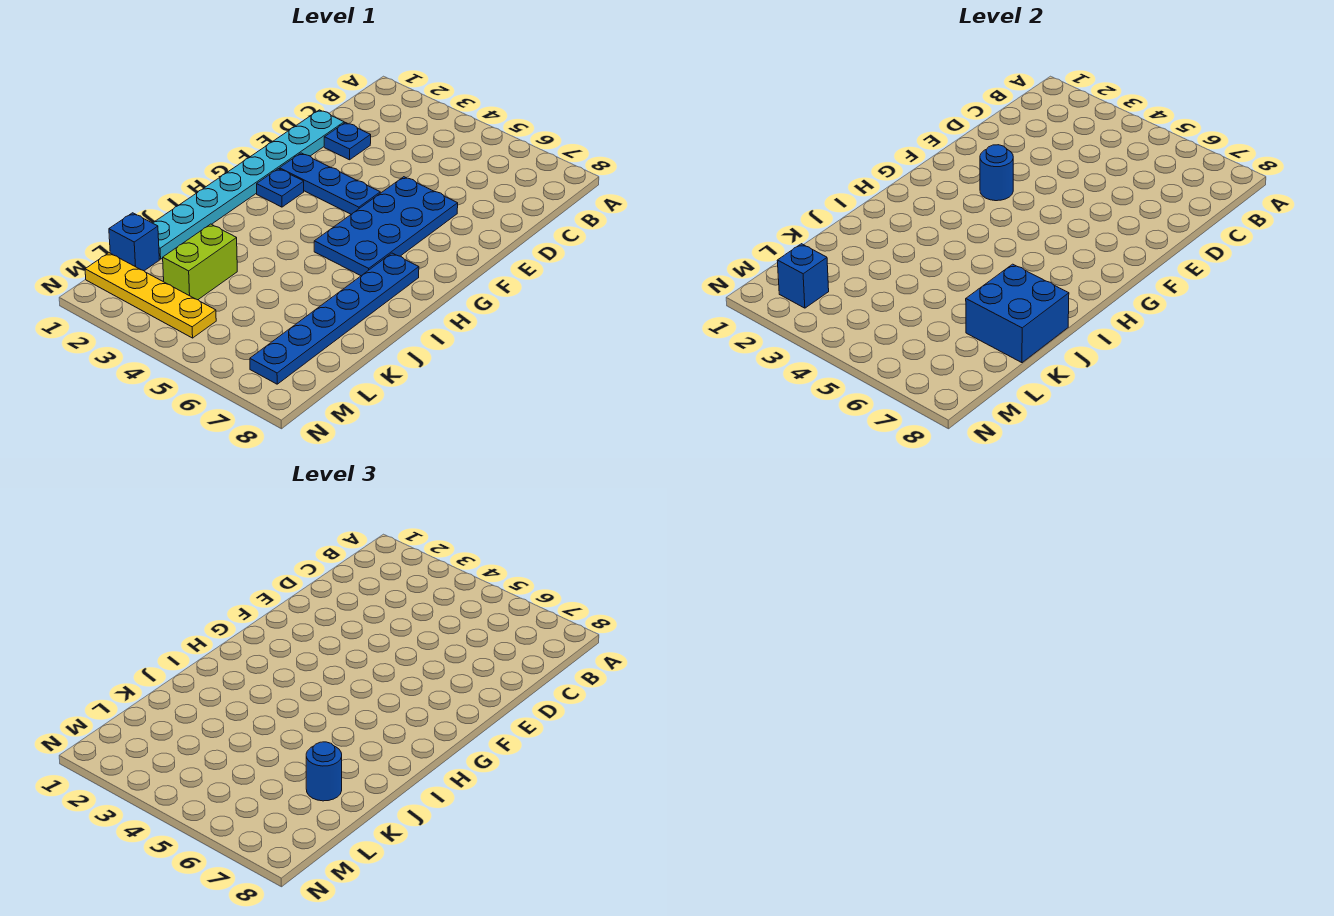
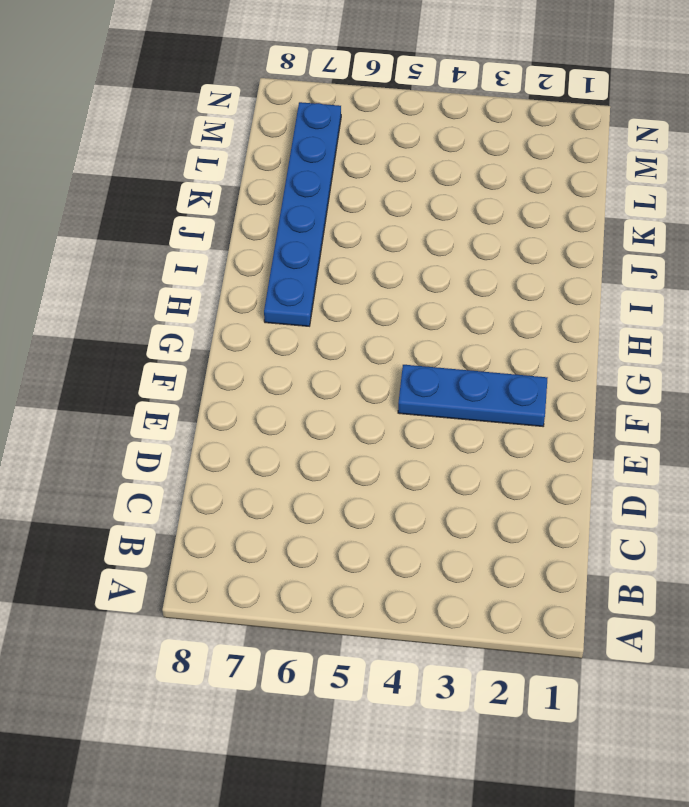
none -> cyan plate D1:K1 level 1
none -> blue plate D2 level 1
none -> blue plate E5:H6 level 1

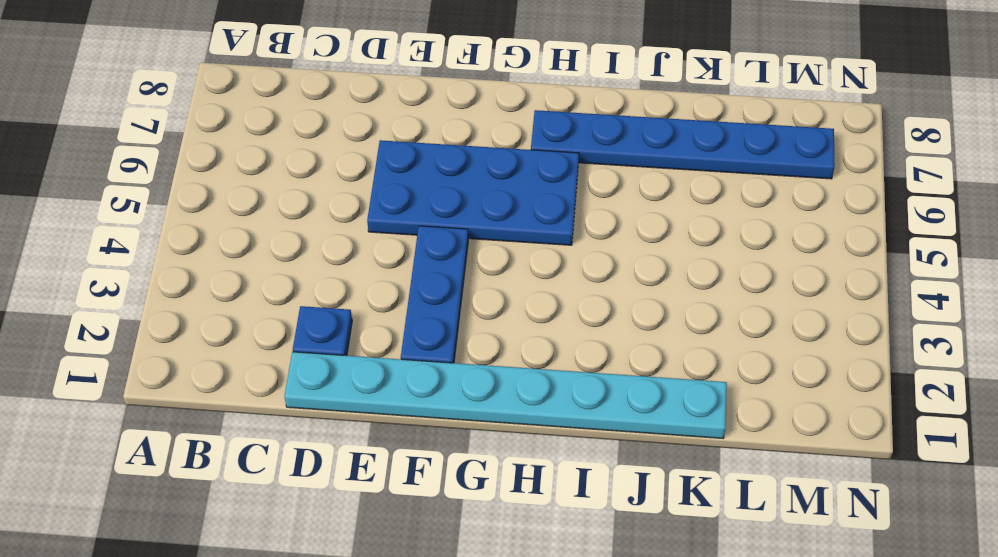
none -> blue plate G2 level 1
none -> lime brick K3:L3 level 1
none -> blue brick L1 level 1

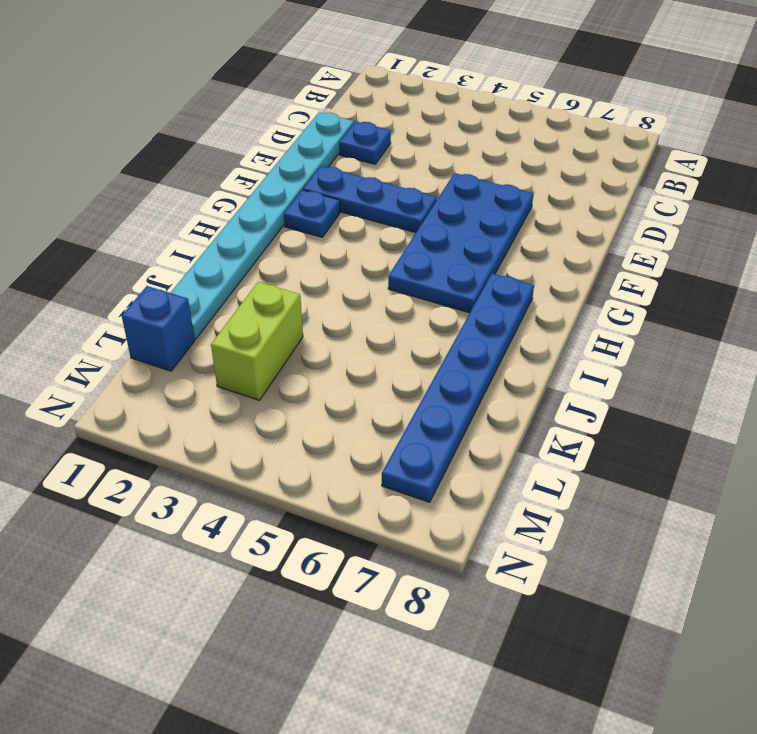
none -> yellow plate M1:M4 level 1
none -> blue round brick F3 level 2
none -> blue brick J7:K8 level 2

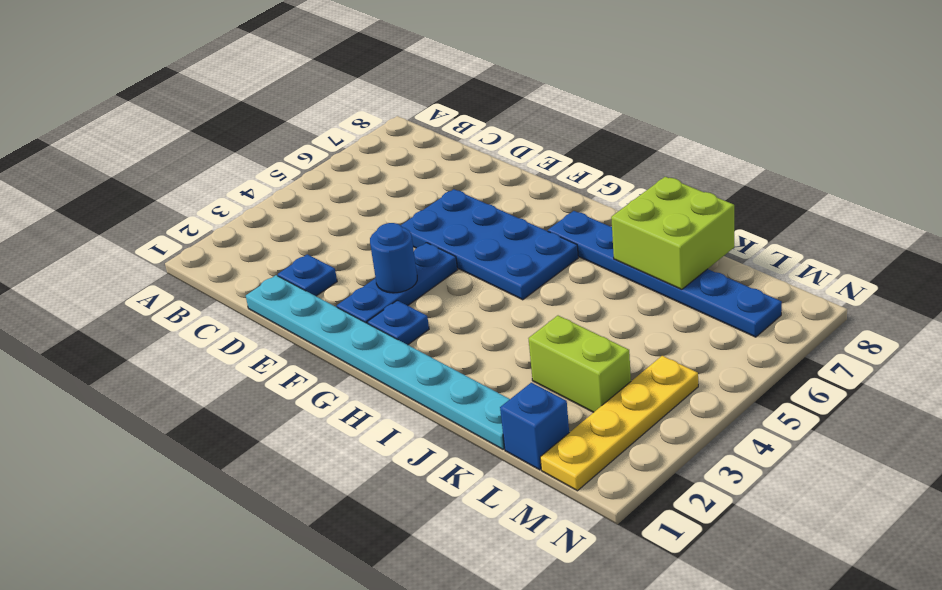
lime brick J7:K8 level 2 -> blue brick J7:K8 level 2
none -> blue brick M2 level 2
none -> blue round brick K7 level 3

